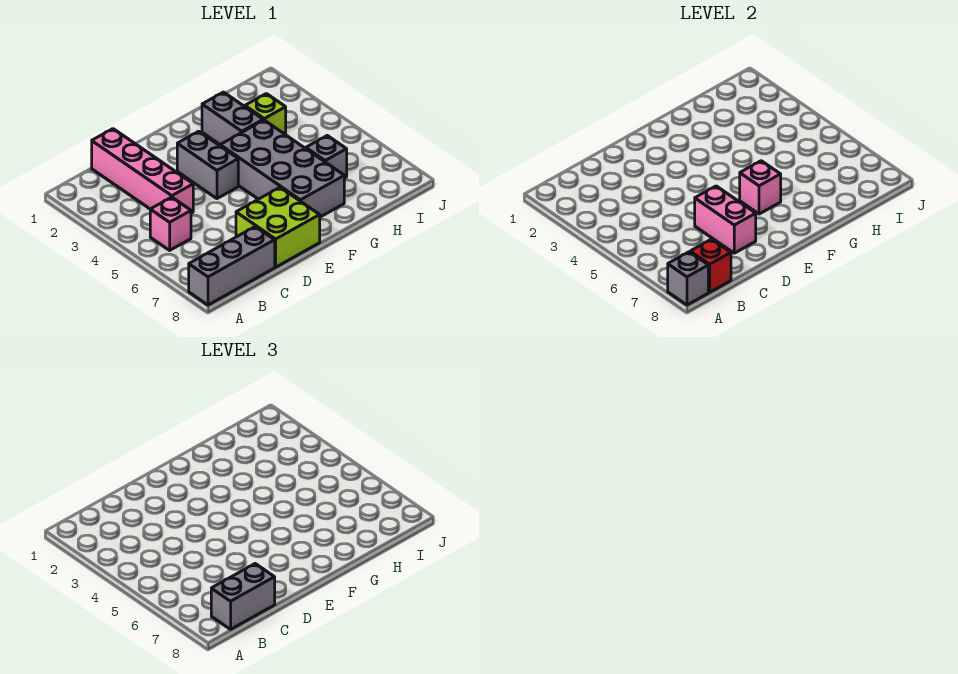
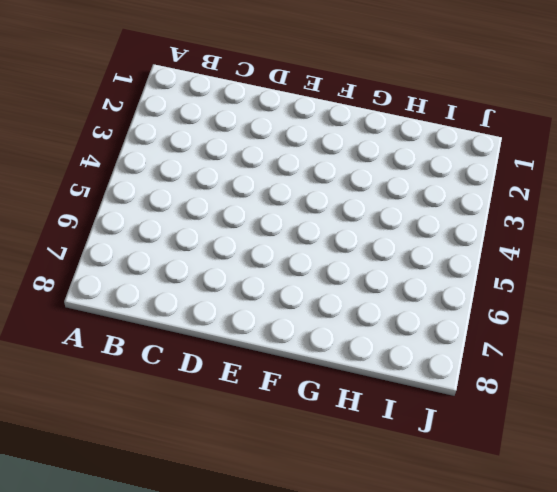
none -> grey brick A8:C8 level 1
none -> pink brick B5 level 1
none -> pink brick C1:C4 level 1

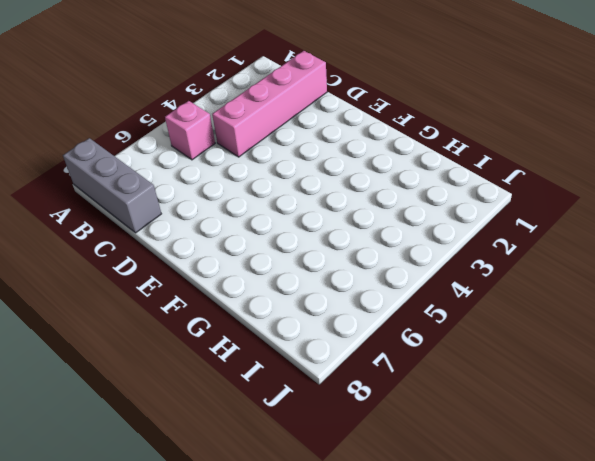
none -> lime brick D7:E8 level 1
none -> grey brick E3:E4 level 1
none -> grey brick F4:G7 level 1

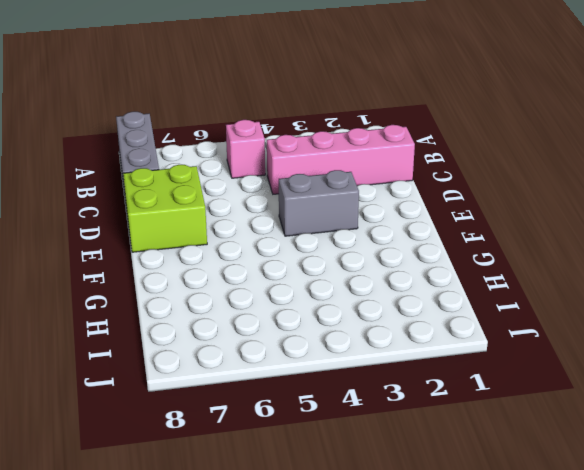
none -> grey brick F4:G7 level 1
none -> grey brick G2:G3 level 1
none -> lime brick H3 level 1

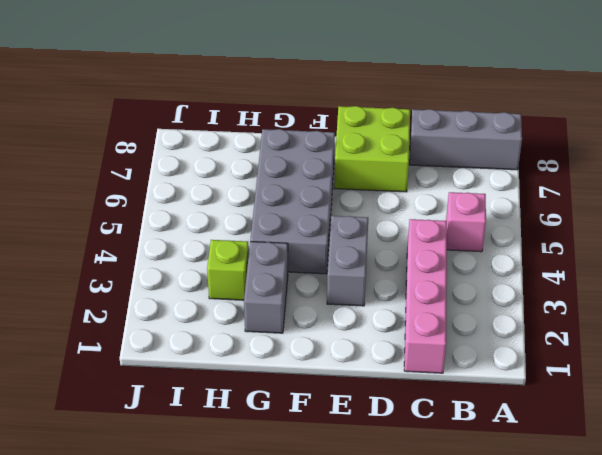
none -> grey brick H6 level 1
none -> grey brick A8 level 2
none -> red brick B8 level 2

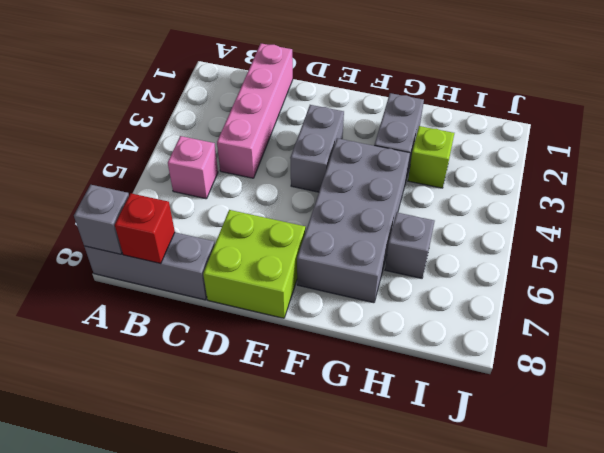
none -> pink brick D6:D7 level 2
none -> pink brick F6 level 2
none -> grey brick B8:C8 level 3

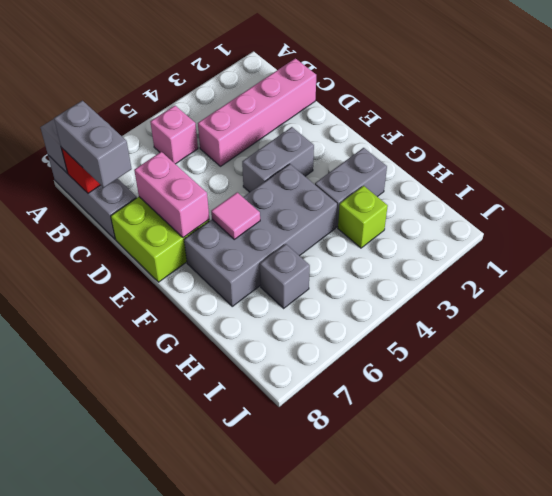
pink brick D7:E7 level 2 -> pink brick D6:D7 level 2
pink tile F6 level 2 -> pink brick F6 level 2

